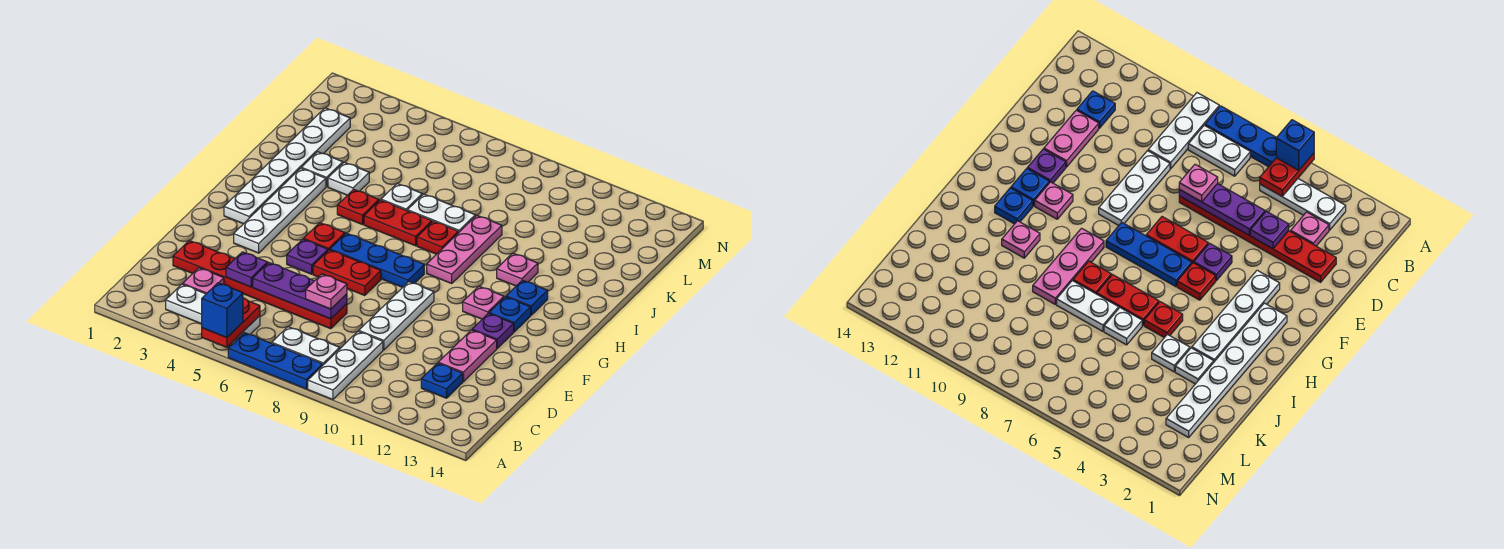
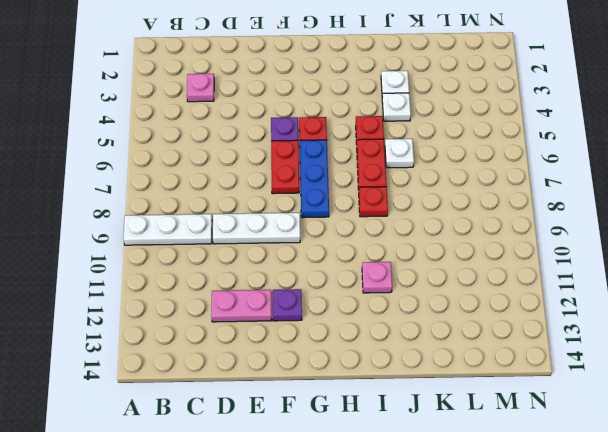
none -> blue plate A6:A8 level 1
none -> white plate B3:B5 level 1
none -> white plate B7:B8 level 1
none -> blue plate C12 level 1

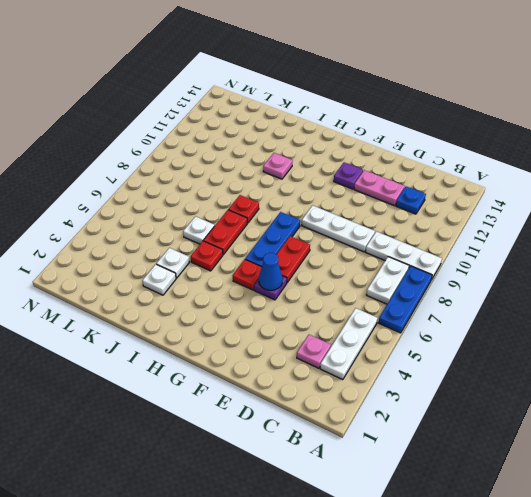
blue cone F5 level 2 -> none
none -> red plate D2:D7 level 1
none -> white plate F3:I3 level 1
none -> white plate G2:L2 level 1
none -> pink plate G11 level 1

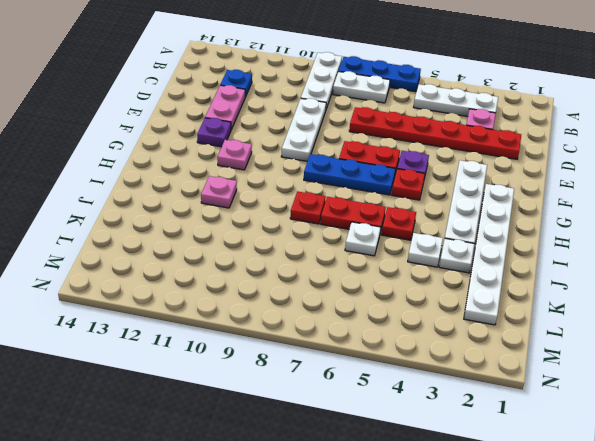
none -> blue plate G12 level 1
none -> pink plate H9:J9 level 1
none -> blue plate H12 level 1
none -> white plate J7:J8 level 1

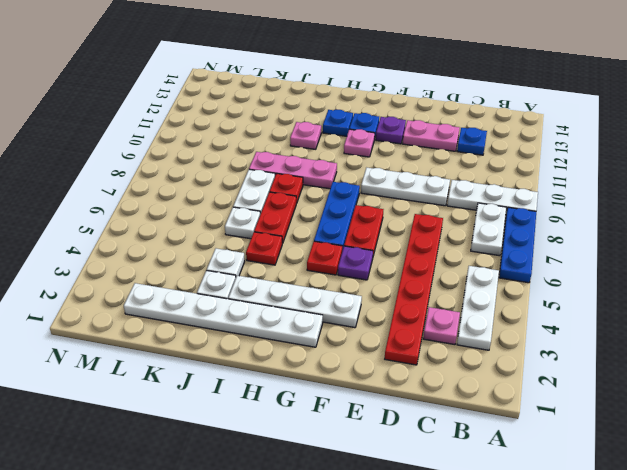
none -> red plate A5:B5 level 2
none -> purple plate D4 level 2
none -> purple plate D5:D7 level 2
none -> blue brick A5 level 3

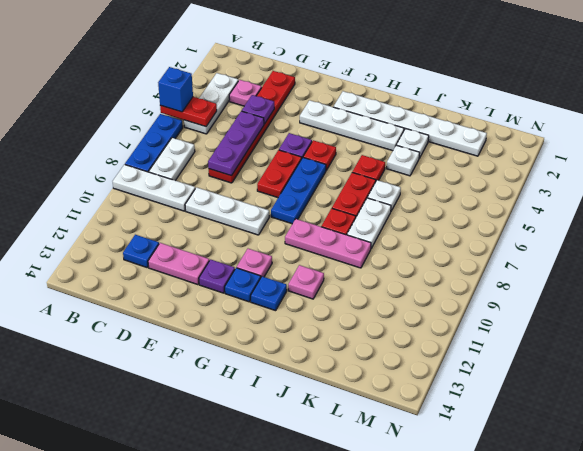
none -> pink plate D7 level 3

